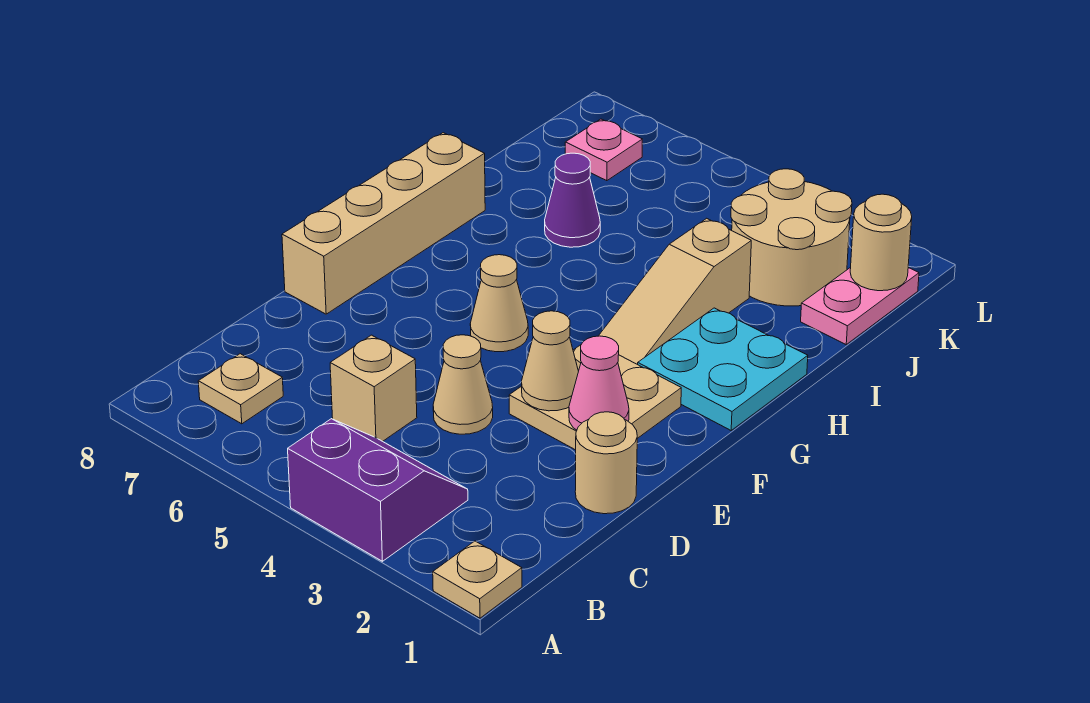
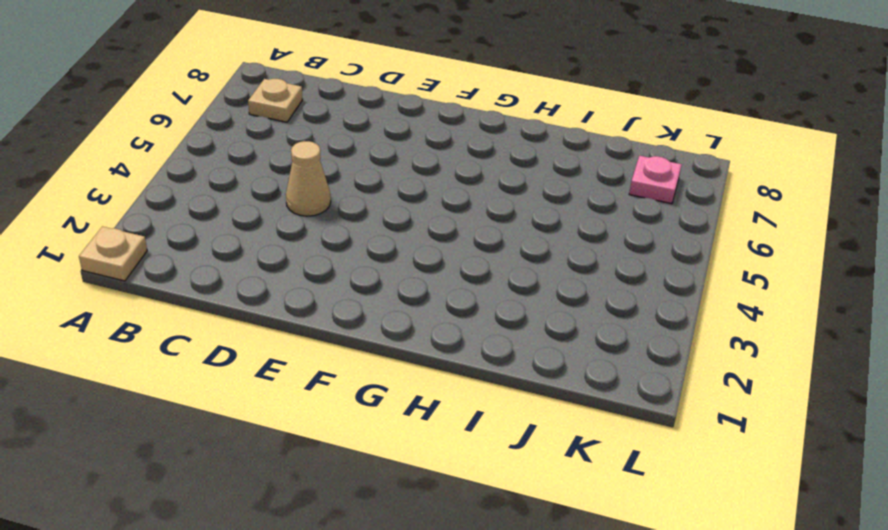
none -> purple slope A3:B4 level 1 top A
none -> tan brick C5 level 1
none -> tan round brick D1 level 1

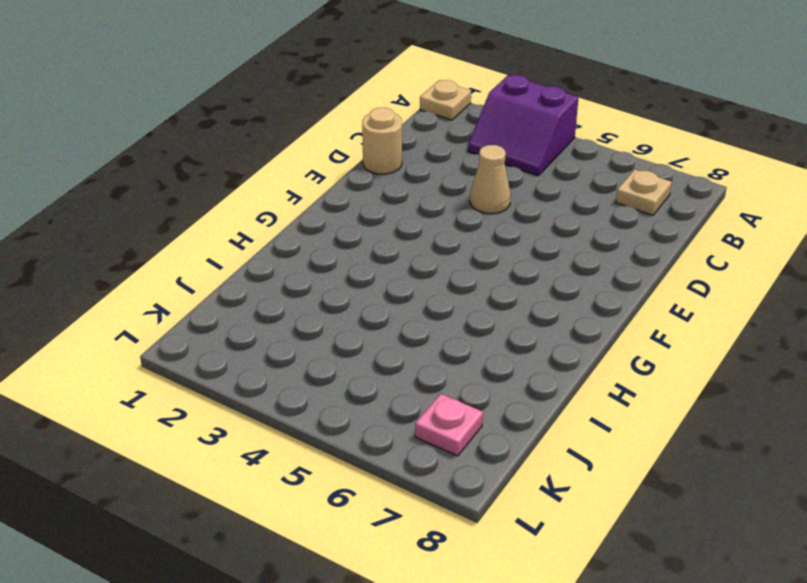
none -> tan brick C5 level 1
none -> tan plate E2:F3 level 1
none -> tan brick E8:H8 level 1

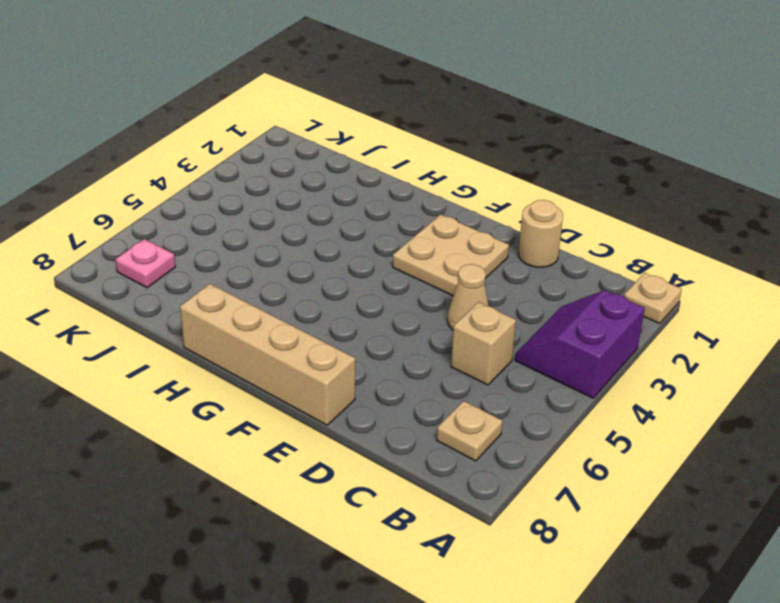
none -> tan cone F5 level 1
none -> cyan plate G1:H2 level 1
none -> tan slope G3:I3 level 1 top I

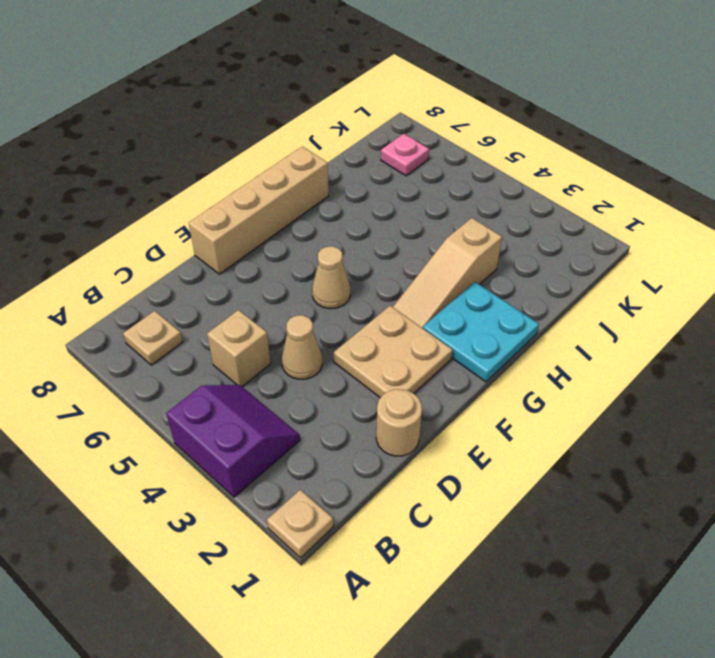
none -> purple cone I6 level 1
none -> pink plate J1:K1 level 1
none -> tan round brick J2:K3 level 1

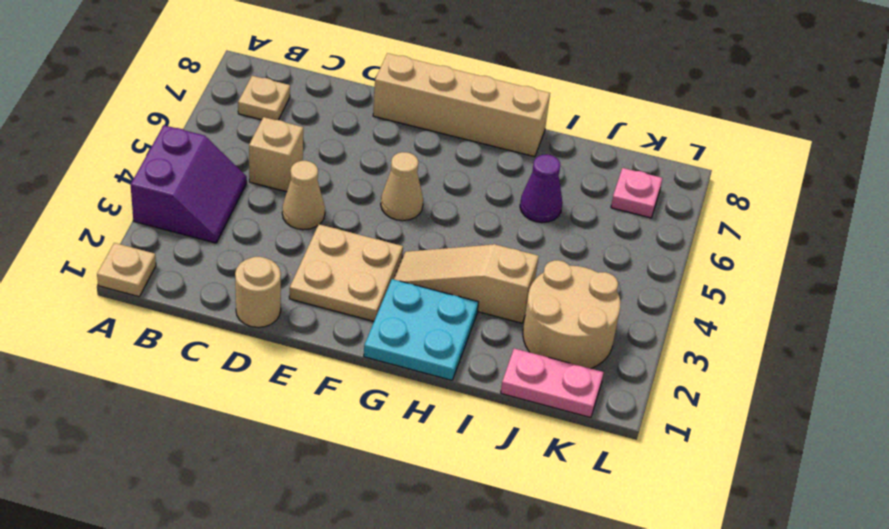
none -> pink cone E2 level 2
none -> tan cone E3 level 2
none -> tan round brick K1 level 2

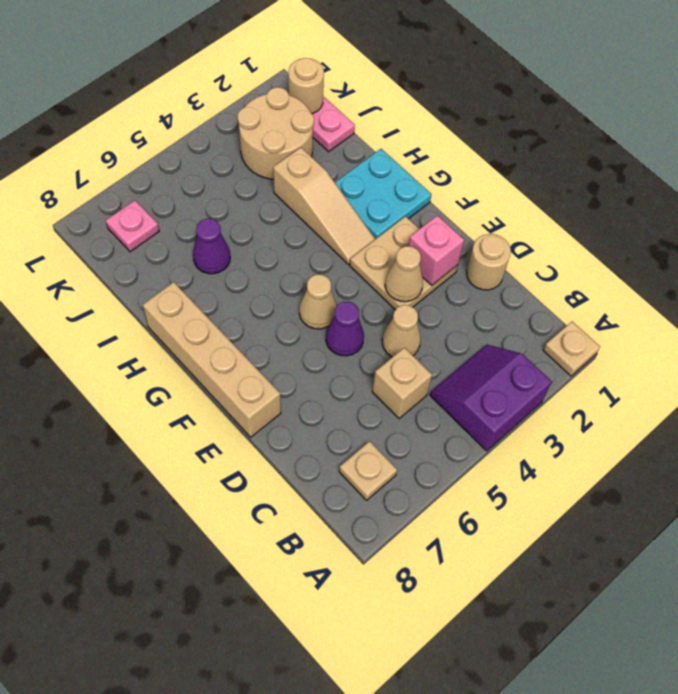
pink brick E2 level 2 -> pink cone E2 level 2
purple cone E5 level 1 -> none

